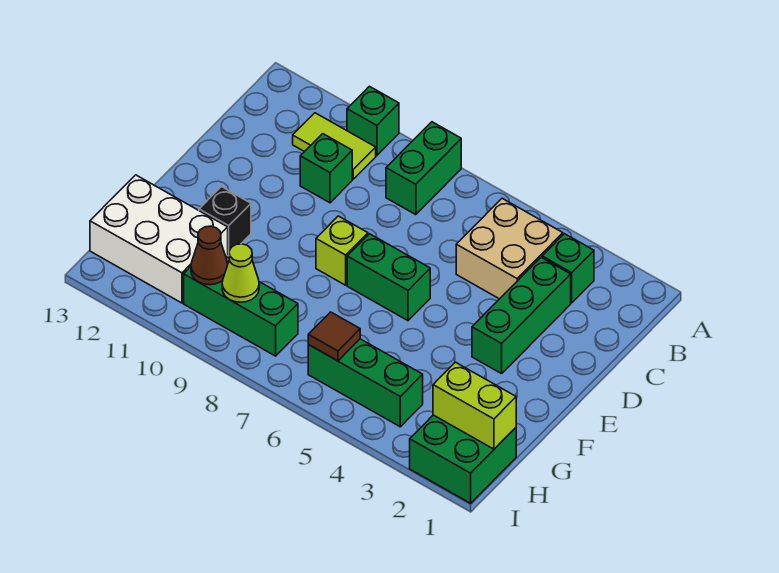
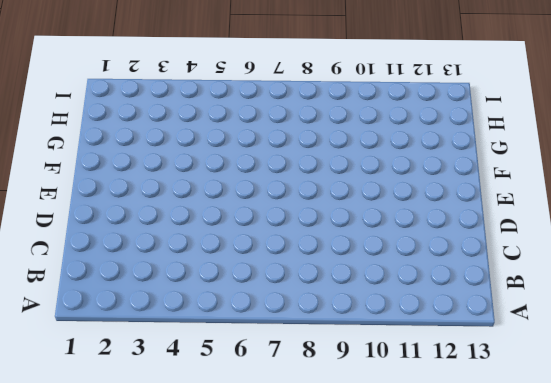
none -> green brick A8:B8 level 1
none -> green brick A10 level 1
none -> green brick B3 level 1

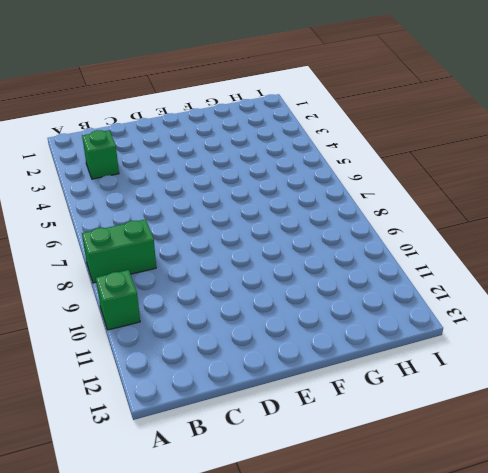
none -> tan brick B4:C5 level 1
none -> lime tile B10:B11 level 1
none -> green brick C3:E3 level 1

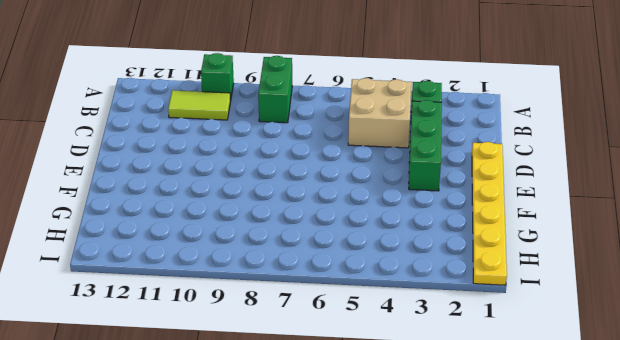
yellow plate D1:I1 level 1 -> green brick H1:I2 level 1
none -> green brick C10 level 1
none -> green brick E6:E7 level 1
none -> lime brick E8 level 1

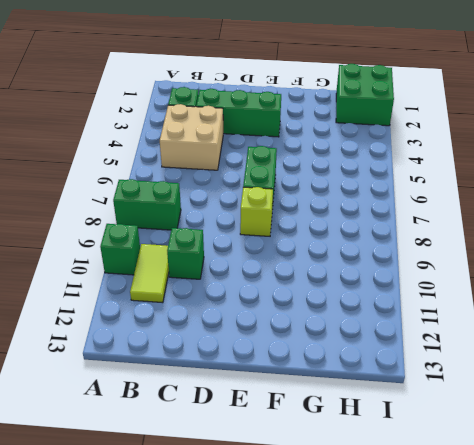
none -> black brick F11 level 1
none -> white brick G11:H13 level 1
none -> green brick H4:H6 level 1

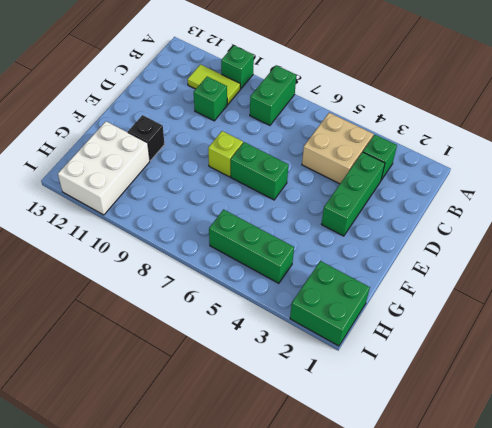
white brick G11:I12 level 1 -> white brick G11:H13 level 1
none -> green brick H8:H10 level 1
none -> lime brick H1:H2 level 2
none -> brown tile H6 level 2

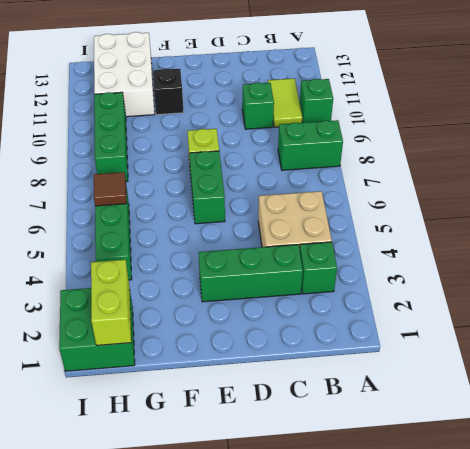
none -> lime cone H9 level 2
none -> brown cone H10 level 2

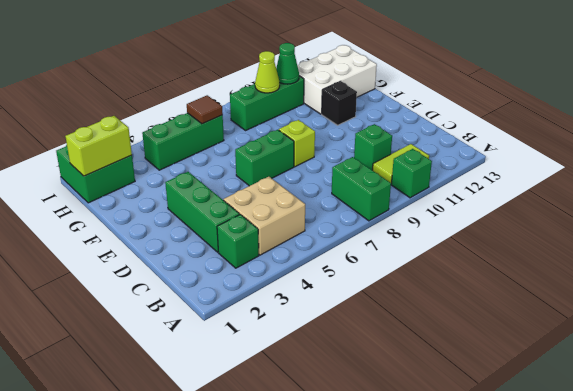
green cone H10 level 2 -> brown cone H10 level 2

